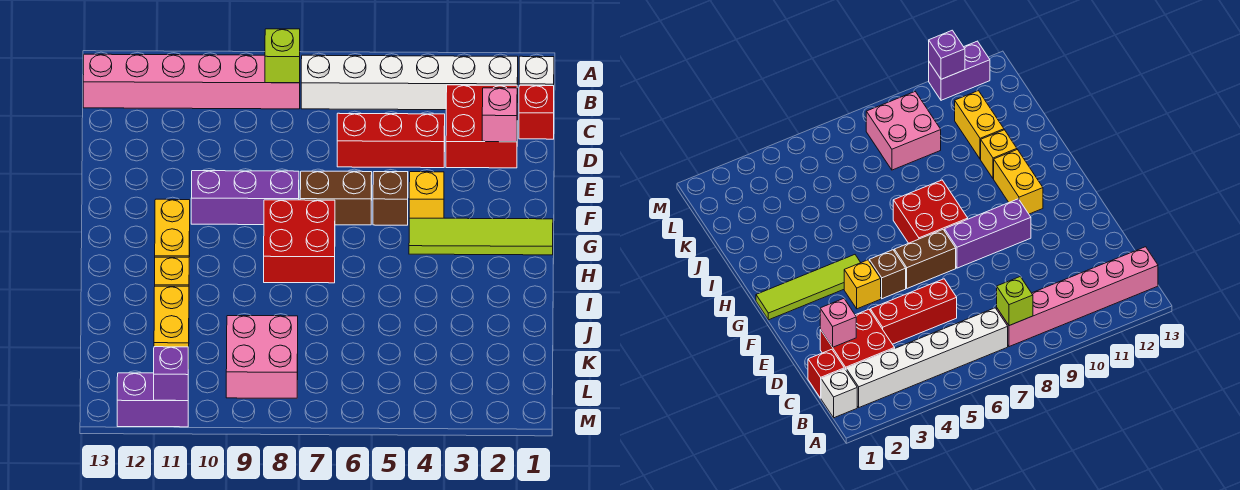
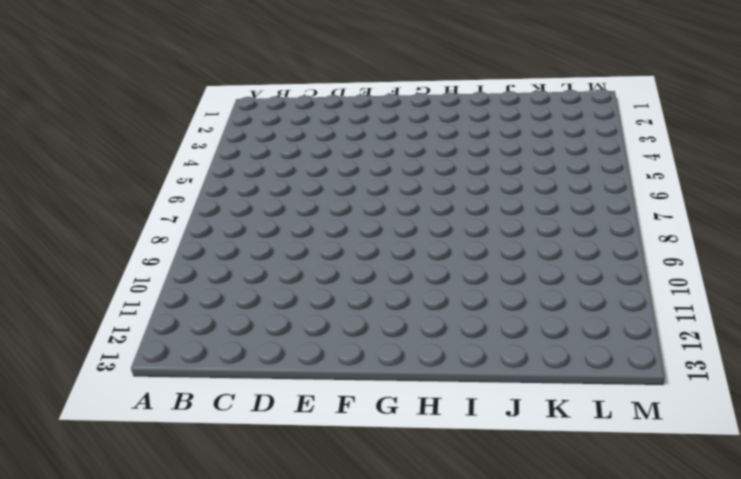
none -> white brick B1 level 1
none -> white brick B2:B7 level 1
none -> pink brick B8:B13 level 1

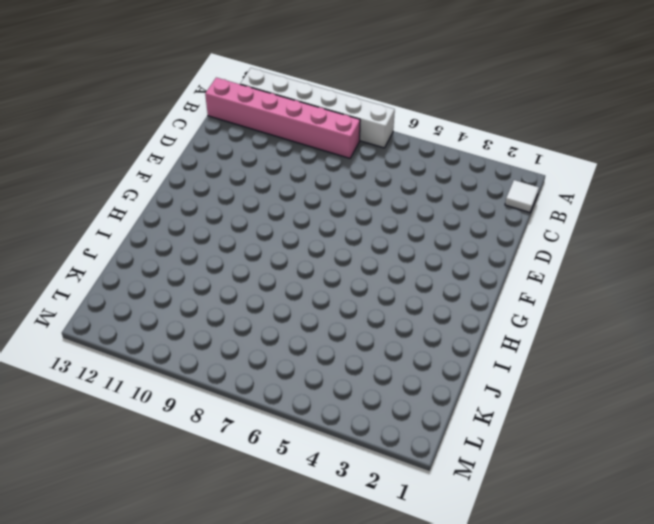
white brick A7:A12 level 1 -> white brick B2:B7 level 1
white tile B1 level 1 -> white brick B1 level 1
none -> red brick C1 level 1
none -> red brick C2:D3 level 1
none -> red brick D4:D6 level 1

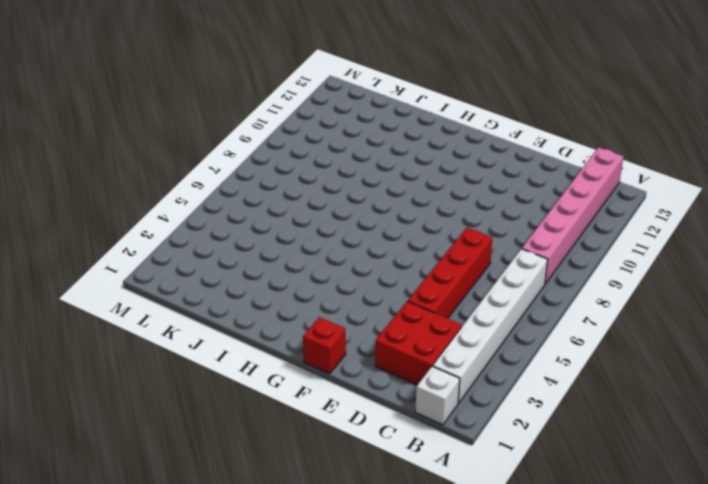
red brick D4:D7 level 1 -> red brick D4:D6 level 1
red brick F1 level 1 -> red brick C1 level 1
none -> yellow brick F4 level 1
none -> brown brick F5 level 1
none -> brown brick F6:F7 level 1

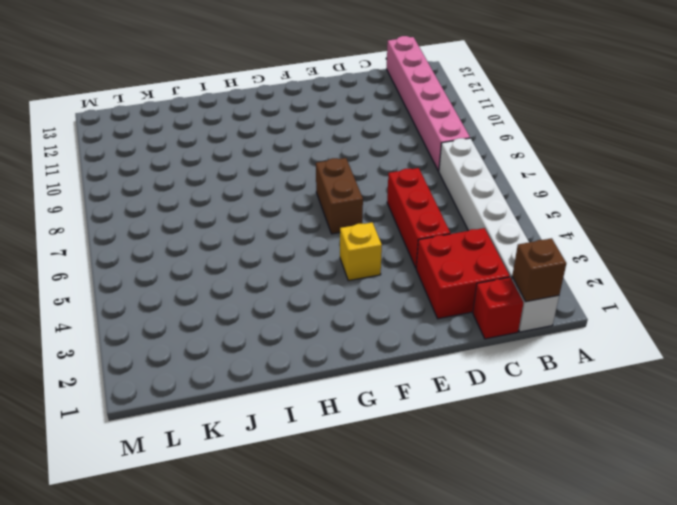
brown brick B1 level 2 -> brown brick F5 level 1
none -> purple brick F8:F10 level 1
none -> lime tile G1:G4 level 1
none -> red brick G7:H8 level 1

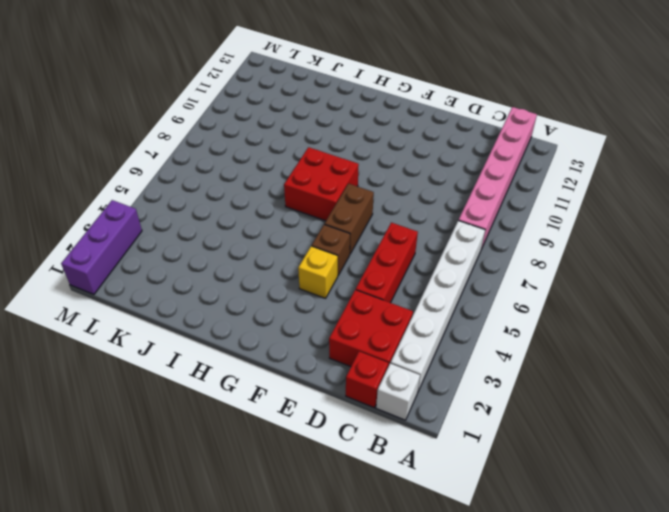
purple brick M1:M3 level 1 -> purple brick F8:F10 level 1
none -> lime tile G1:G4 level 1
none -> yellow brick G11:H11 level 1
none -> yellow brick I11 level 1

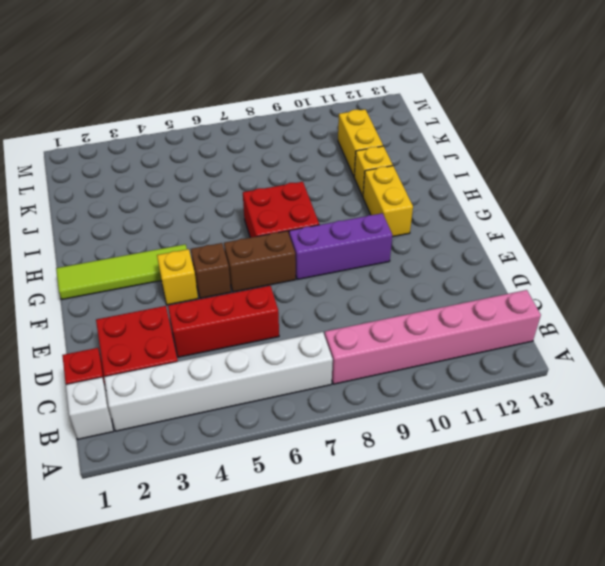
none -> pink brick K8:L9 level 1
none -> purple brick M11:M12 level 1
none -> lime brick B8 level 2

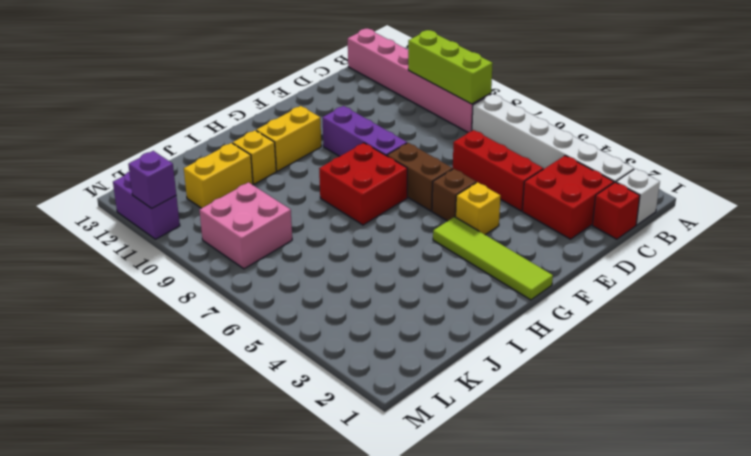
lime brick B8:B10 level 2 -> lime brick B8 level 2
none -> pink brick D2 level 2

